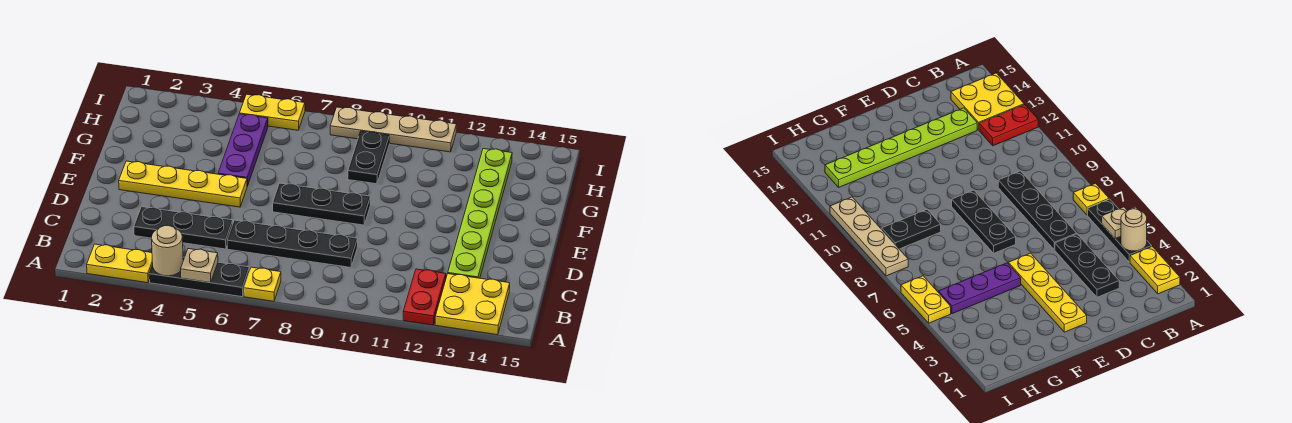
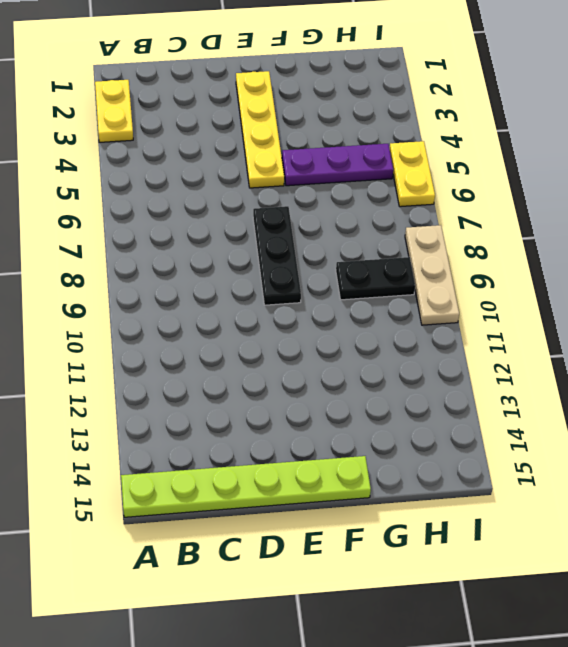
lime plate A15:F15 level 1 -> lime plate C13:H13 level 1
tan plate I8:I10 level 1 -> tan plate I8:I11 level 1
none -> black plate A4:A6 level 1
none -> yellow plate A7 level 1
none -> red plate A12:B12 level 1

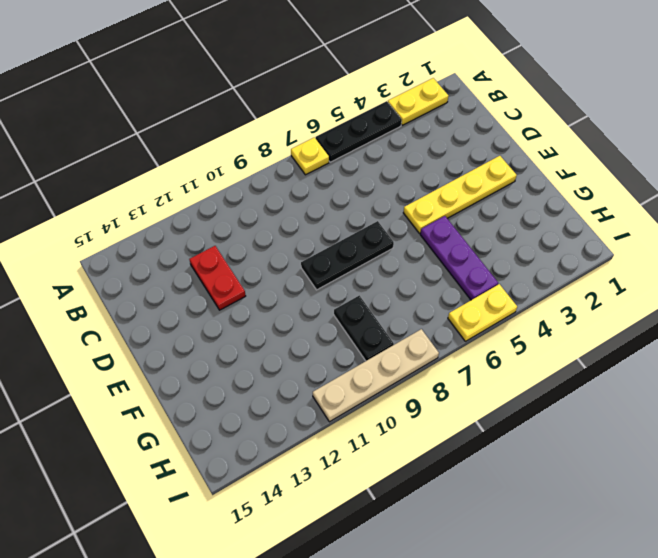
red plate C12:D12 level 1 -> red plate A12:B12 level 1
none -> yellow plate A13:B14 level 1
none -> black plate C3:C5 level 1
none -> black plate C6:C9 level 1

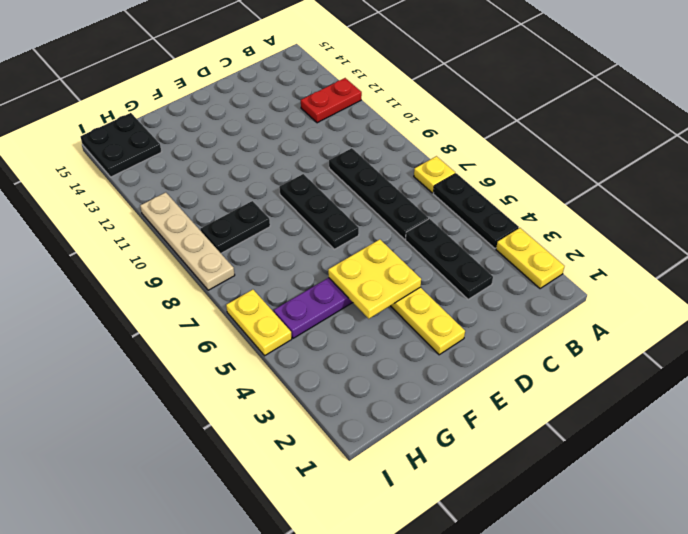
yellow plate E4:F5 level 2 -> yellow plate A13:B14 level 1
black plate H14:I15 level 1 -> none
none -> lime plate C13:H13 level 1
none -> tan round brick A4 level 2
none -> tan plate A5 level 2

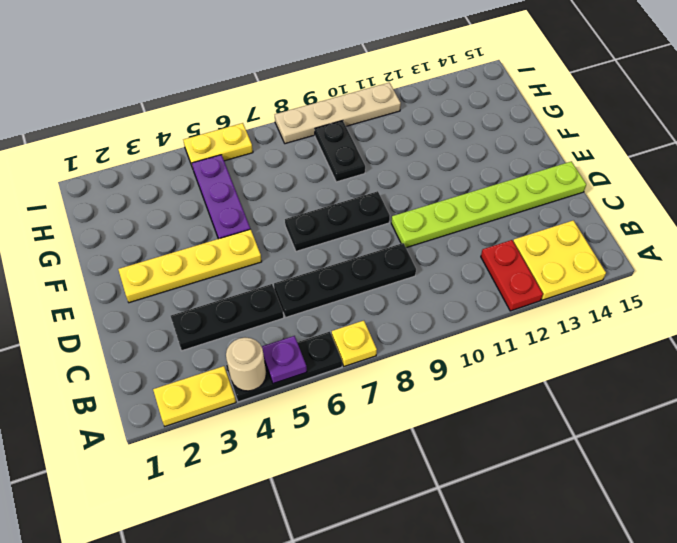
purple plate A5 level 2 -> tan plate A5 level 2
lime plate D10:D15 level 1 -> lime plate C13:H13 level 1

